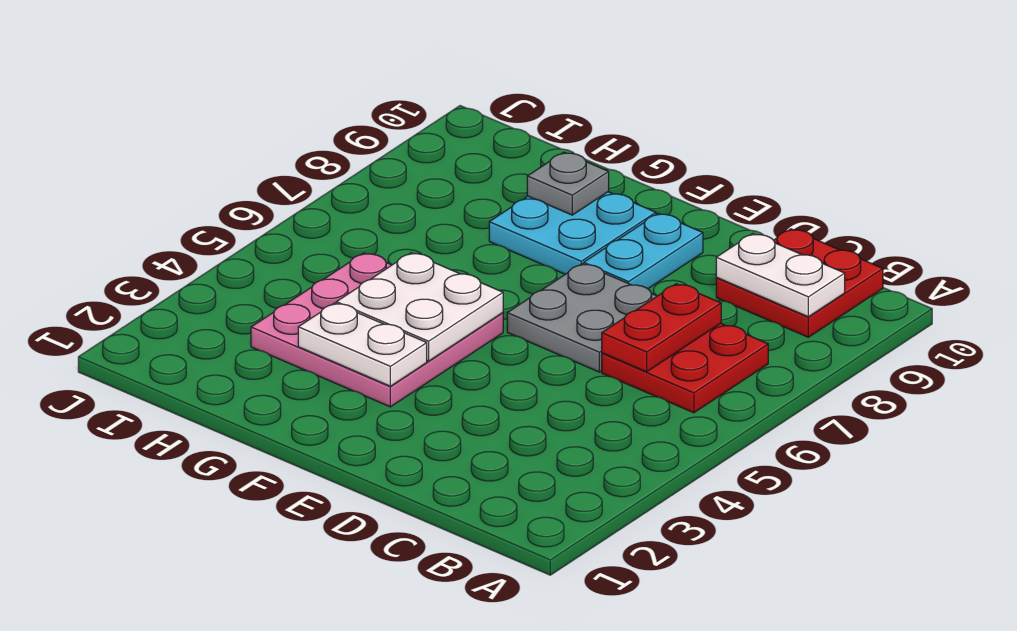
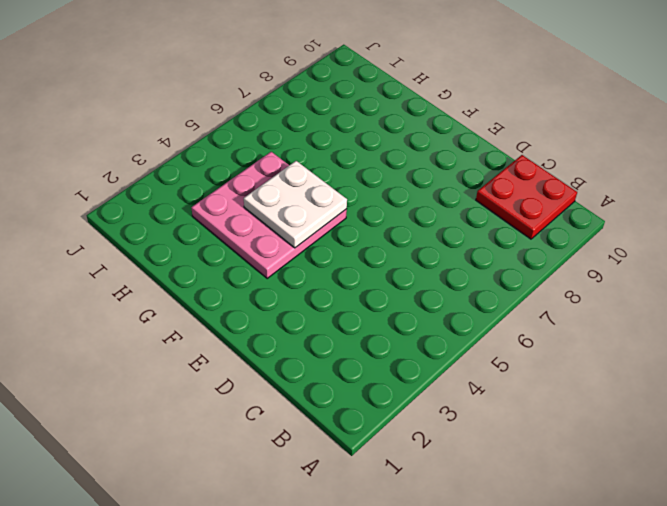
none -> red plate B6:C7 level 1
none -> grey plate D6:E7 level 1

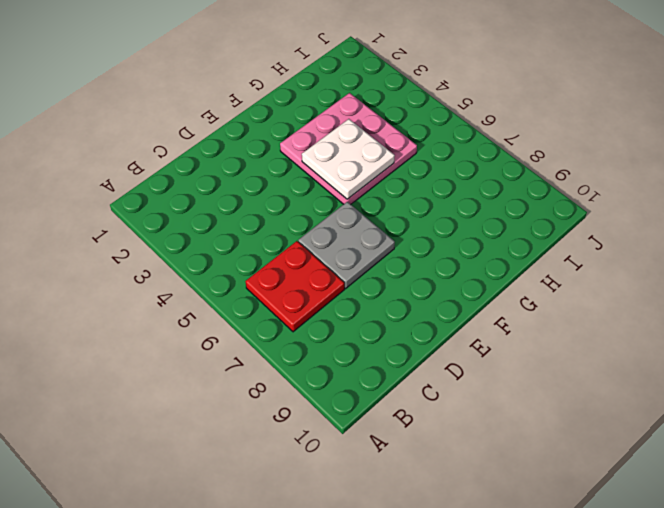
none -> red plate B9:C10 level 1
none -> cyan plate E8:E9 level 1

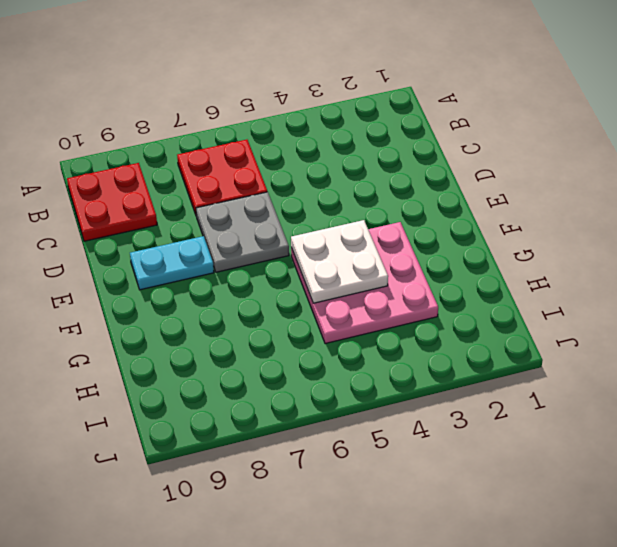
none -> cyan plate F8:G9 level 1
none -> white plate B9:C9 level 2

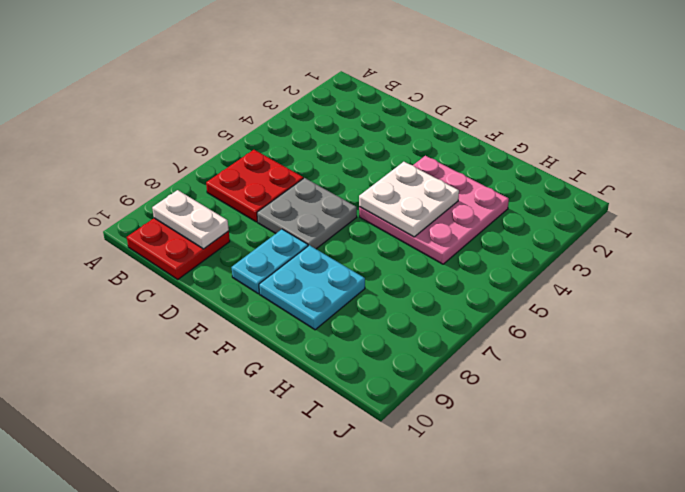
none -> red plate C6:C7 level 2
none -> white plate F3:G3 level 2

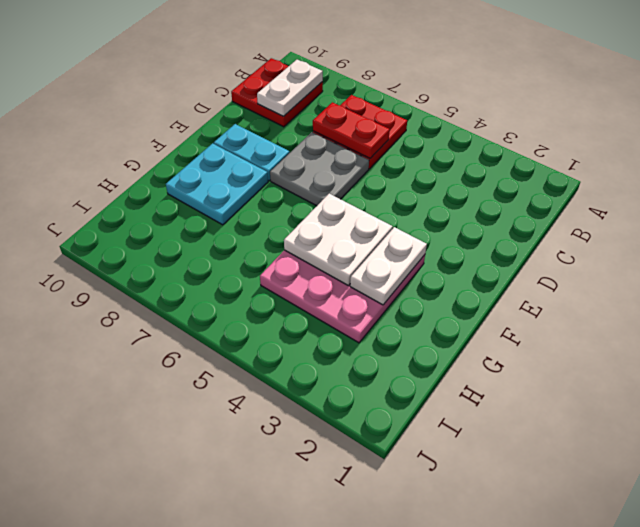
none -> grey plate G9 level 2

